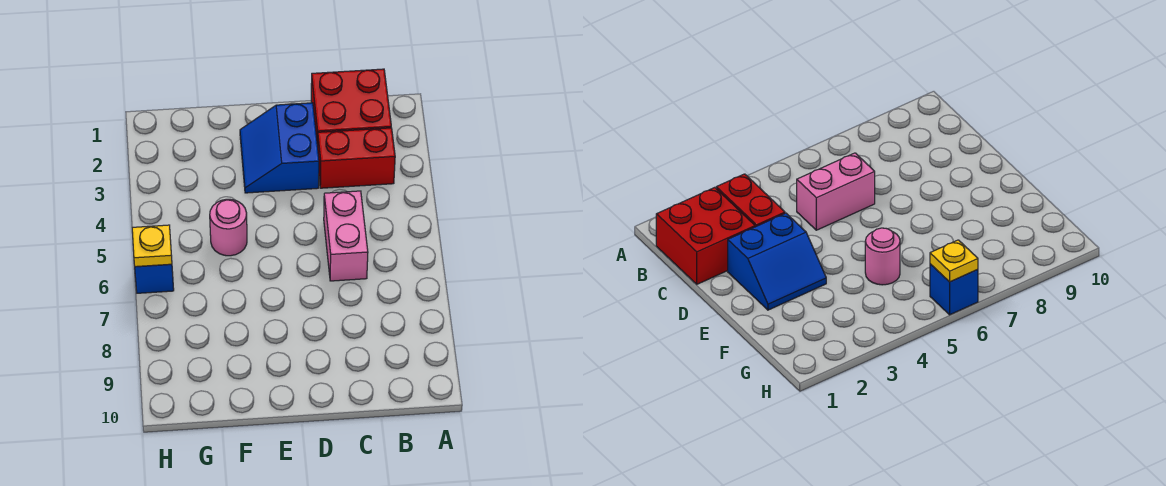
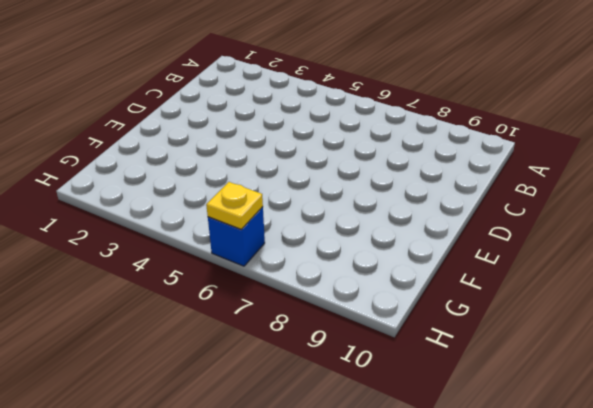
none -> red brick B1:C2 level 1
none -> red brick B3:C3 level 1

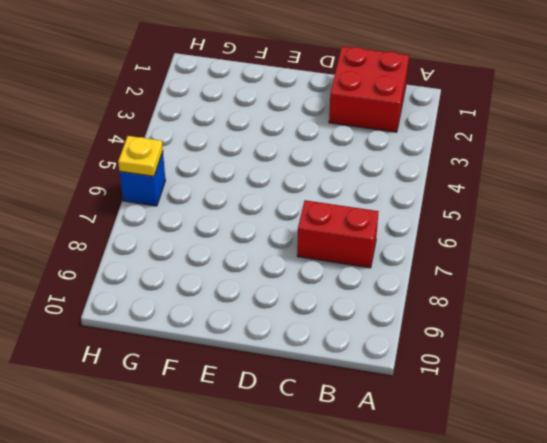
red brick B7:C7 level 1 -> red brick B3:C3 level 1
none -> pink brick C5:C6 level 1
none -> blue slope D2:E3 level 1 top D

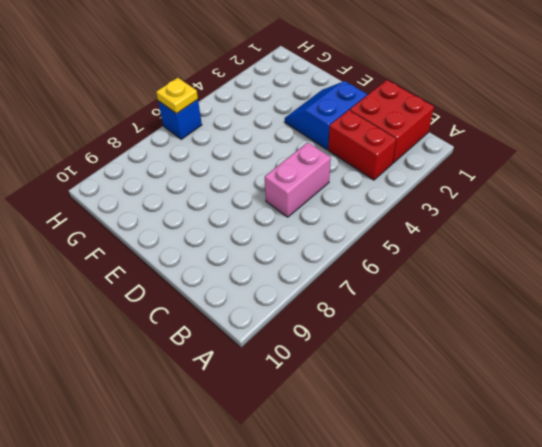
none -> pink round brick F5 level 1

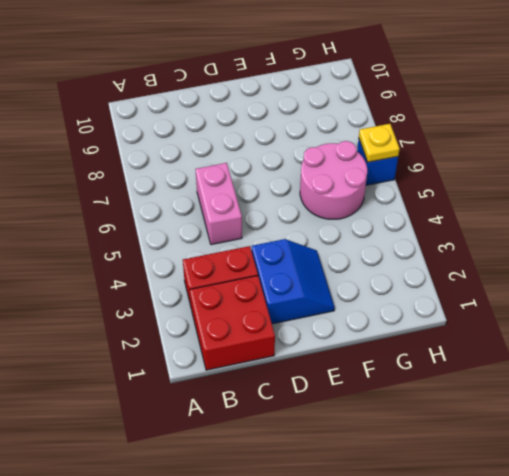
pink round brick F5:G6 level 1 -> pink round brick F5 level 1

